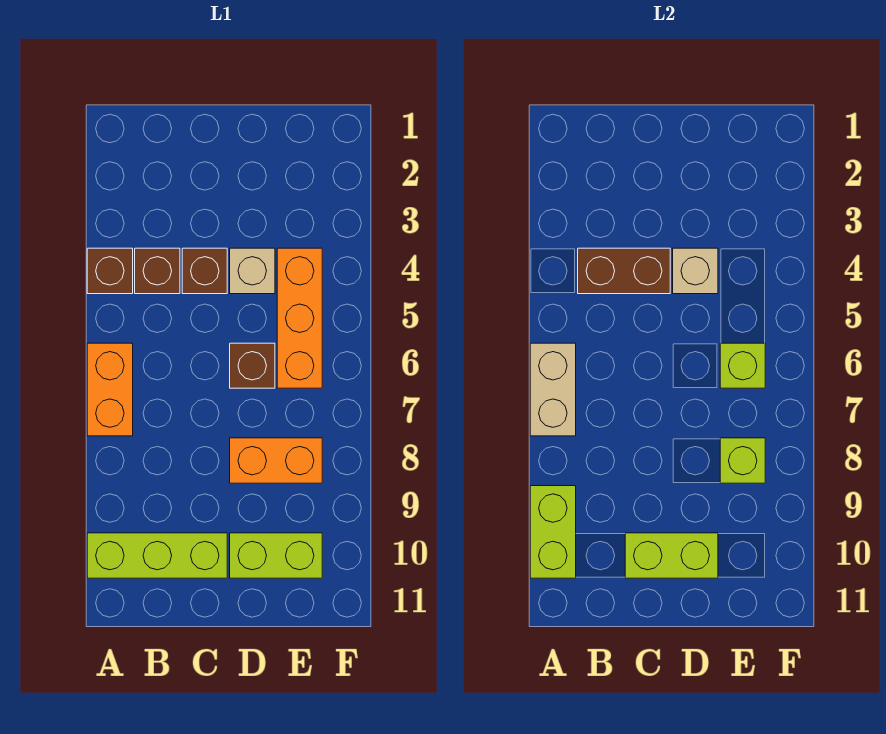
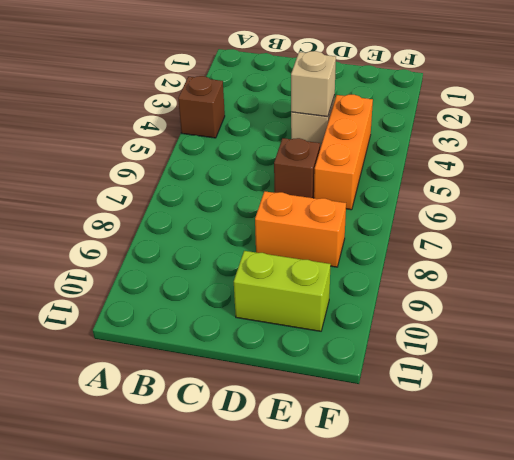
none -> orange brick A6:A7 level 1
none -> lime brick A10:C10 level 1
none -> brown brick B4 level 1

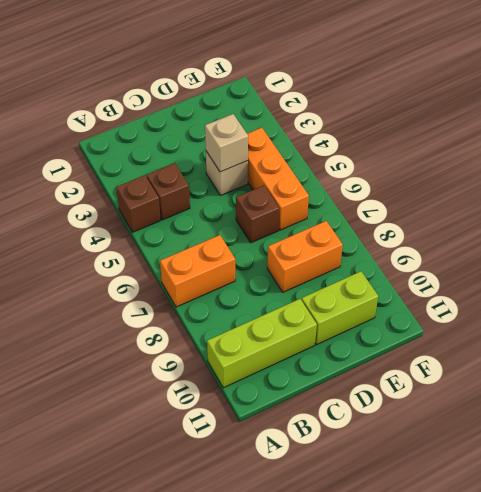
orange brick A7:B7 level 1 -> orange brick A6:A7 level 1
none -> brown brick C4 level 1
none -> tan brick A6:A7 level 2
none -> lime brick A9:A10 level 2

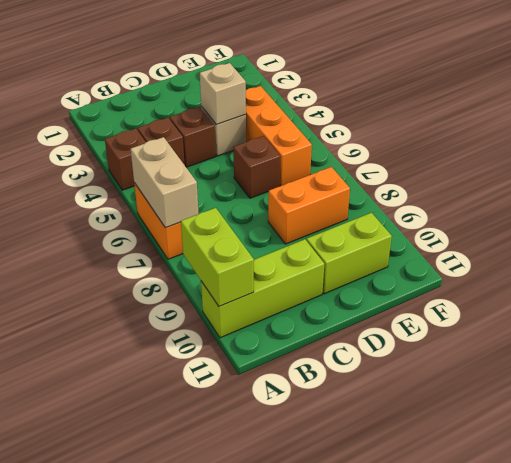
none -> brown brick B4:C4 level 2
none -> lime brick C10:D10 level 2
none -> lime brick E6 level 2

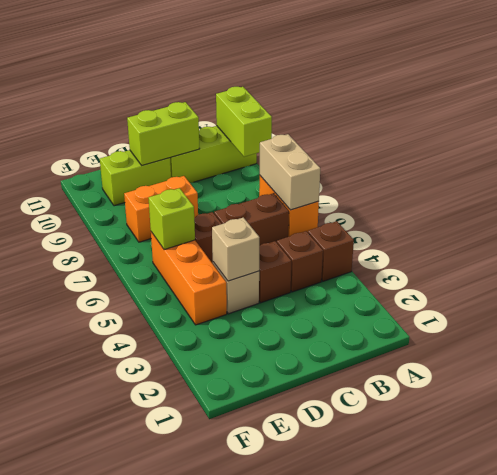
brown brick B6:C6 level 1 -> brown brick B4:C4 level 2
none -> lime brick E8 level 2

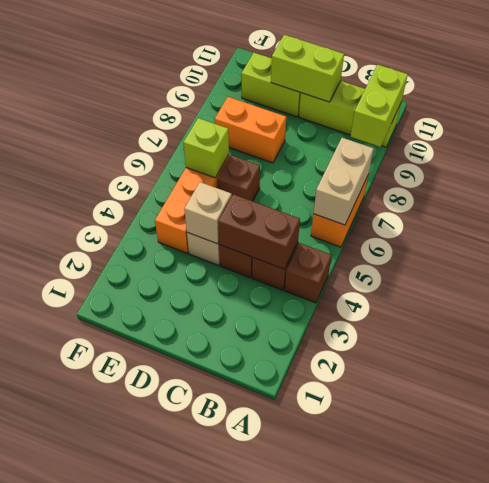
none -> lime brick E8 level 2

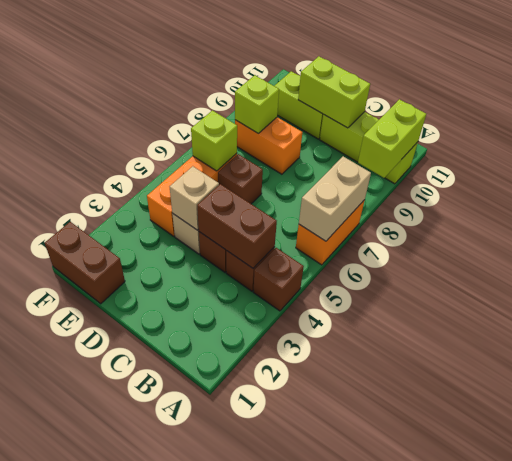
brown brick E1:F1 level 1 -> none

